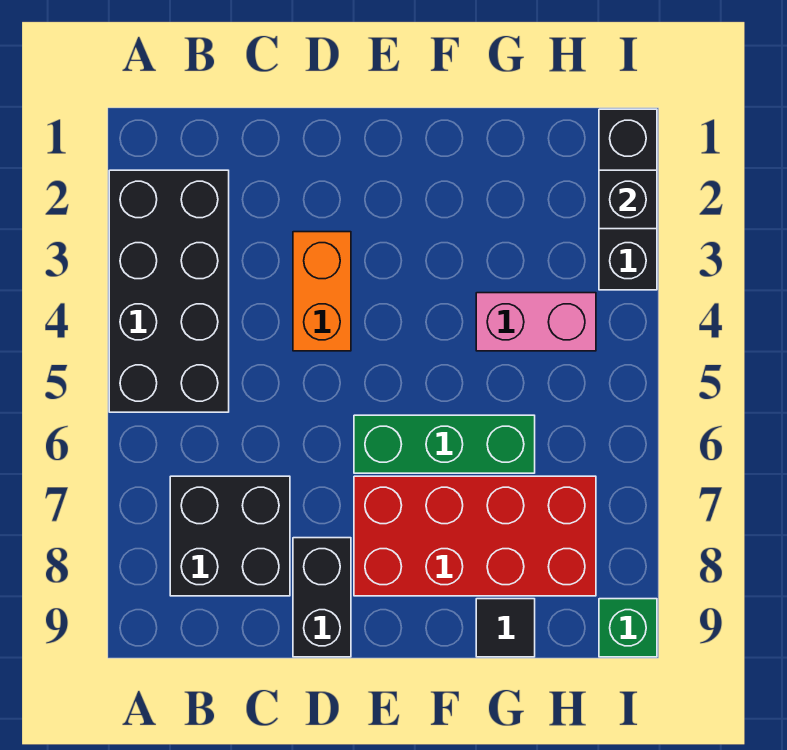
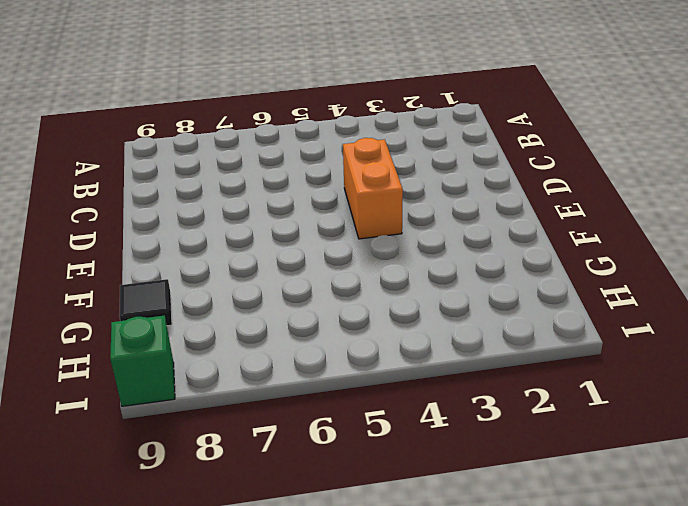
orange brick D4:E4 level 1 -> orange brick D3:D4 level 1
none -> black brick A2:B5 level 1
none -> black brick B7:C8 level 1

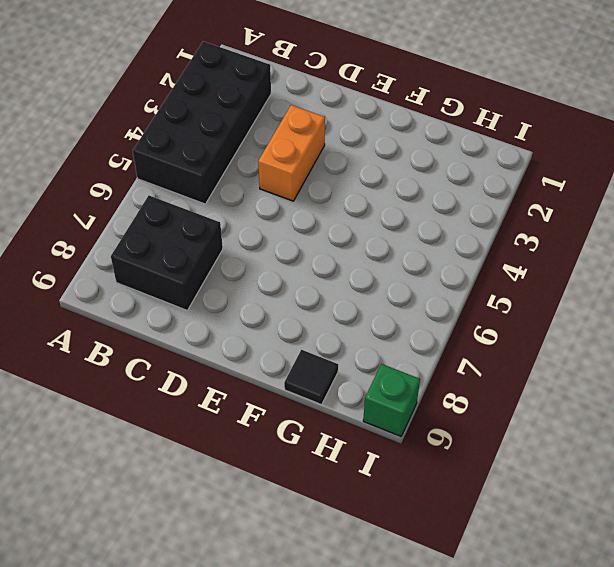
none -> black brick D8:D9 level 1
none -> green brick E6:G6 level 1

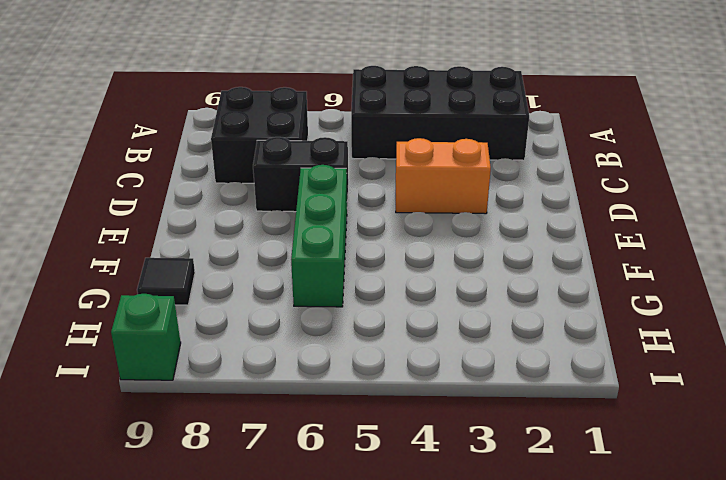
black brick D6:D7 level 1 -> black brick D8:D9 level 1
none -> red brick E7:H8 level 1
none -> pink brick G4:H4 level 1

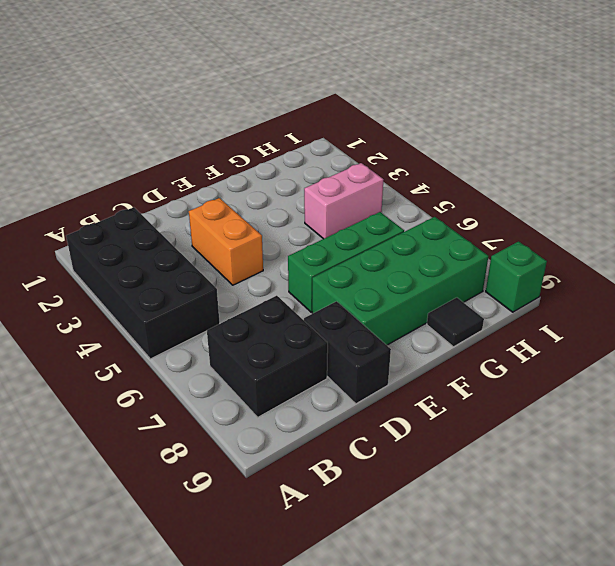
green brick E7:H8 level 1 -> red brick E7:H8 level 1
none -> black brick I1:I3 level 1
none -> black brick I2 level 2

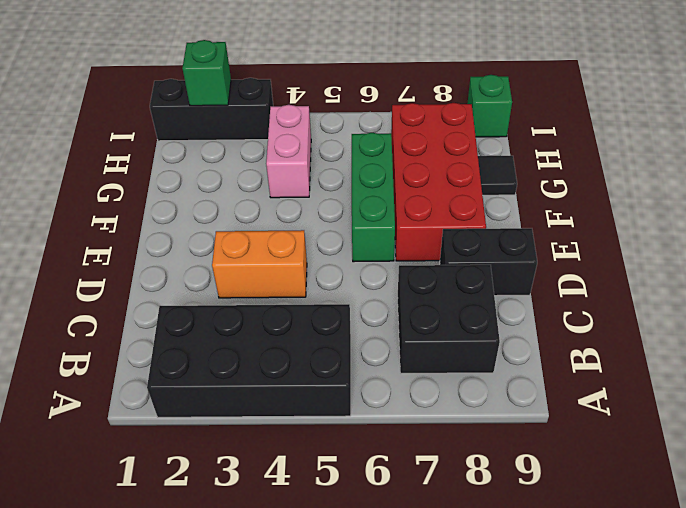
green brick I2 level 2 -> black brick I2 level 2

